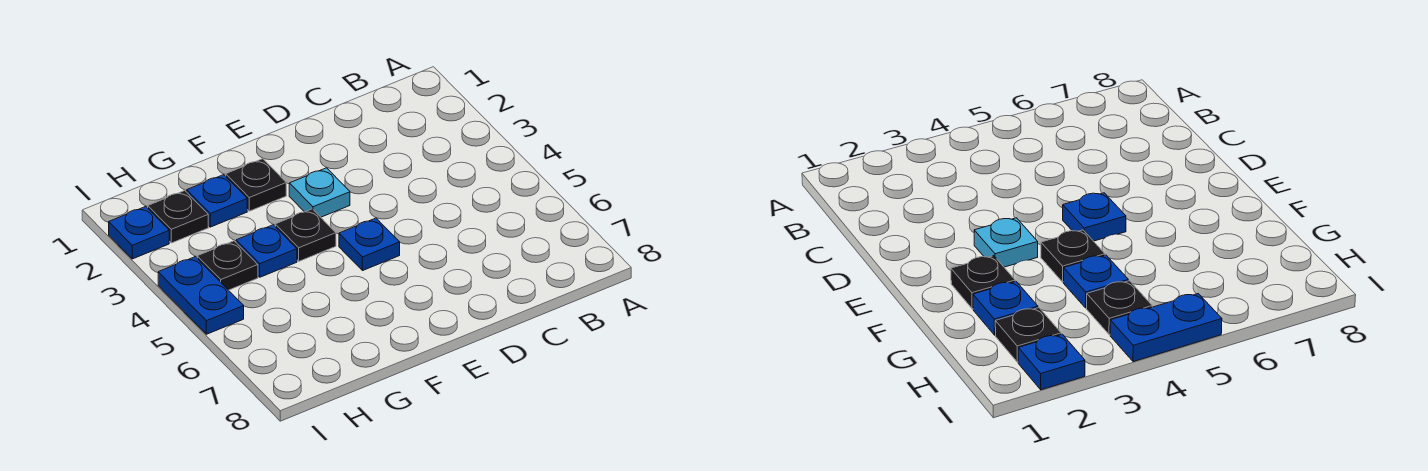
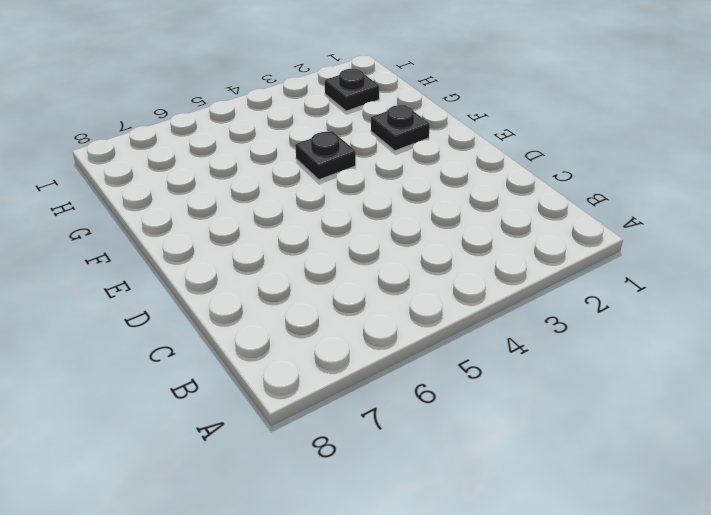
none -> cyan plate E3 level 1
none -> blue plate E5 level 1

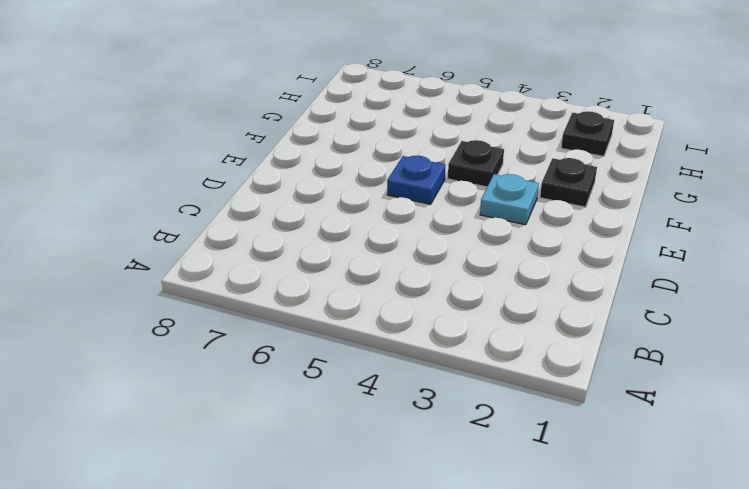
none -> blue plate G2 level 1
none -> blue plate G4 level 1

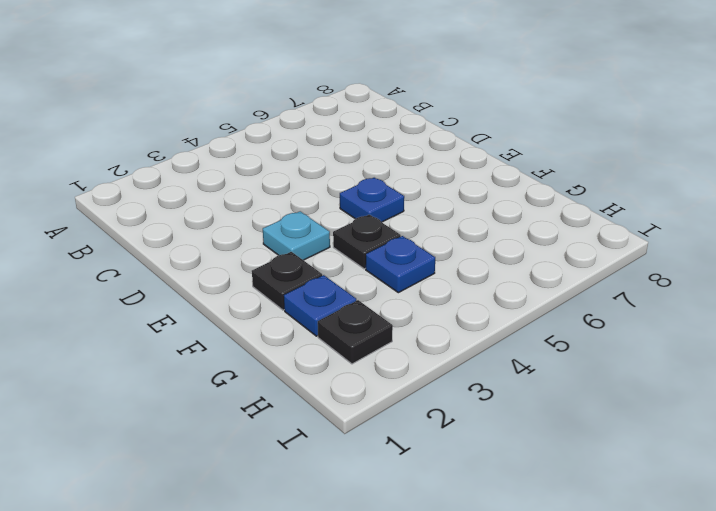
none -> black plate H4 level 1
none -> blue plate I2 level 1

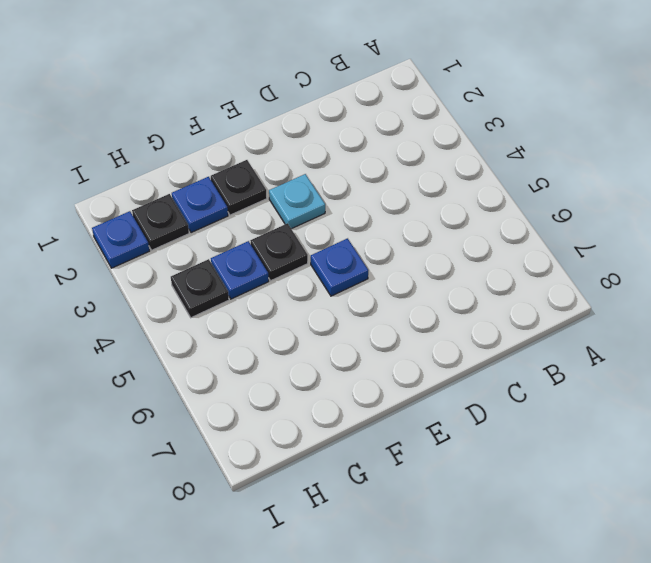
none -> blue plate I4:I5 level 1

